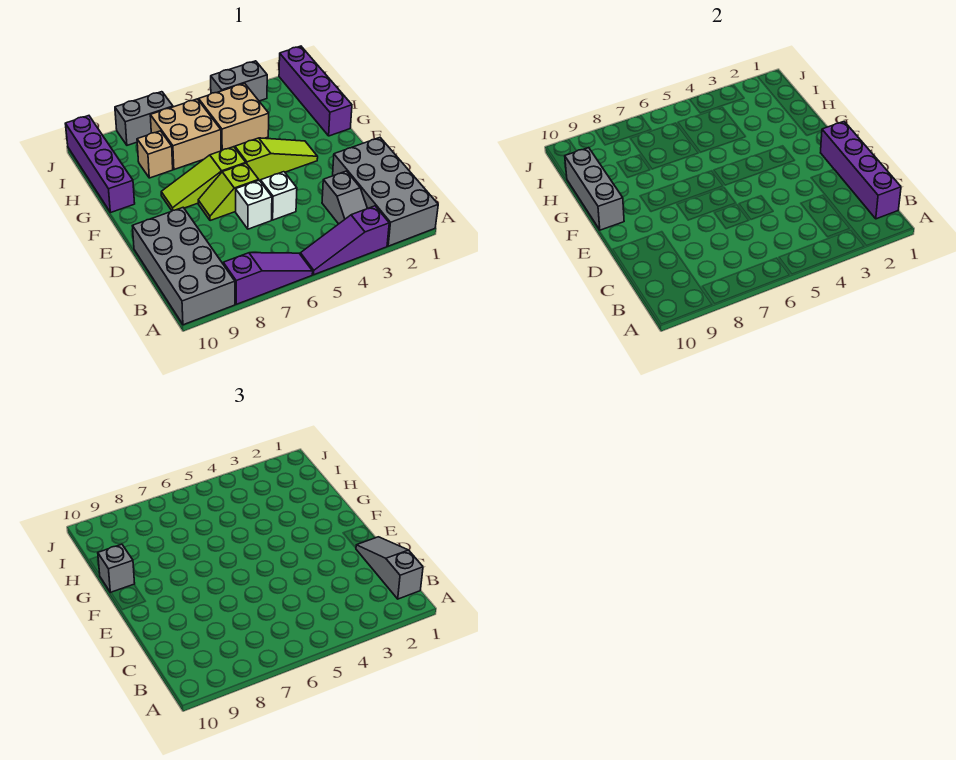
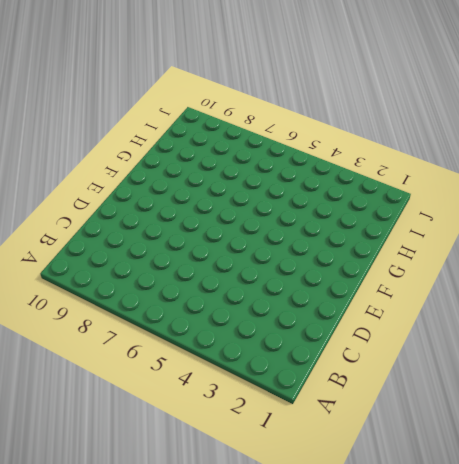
none -> grey brick A1:D2 level 1
none -> purple slope A3:A5 level 1 top 3
none -> purple slope A6:A8 level 1 top 8

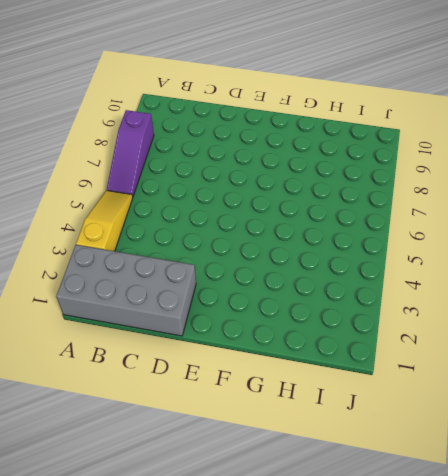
yellow slope A3:A5 level 1 top 3 -> purple slope A3:A5 level 1 top 3
none -> grey brick A9:D10 level 1
none -> grey slope B3:C3 level 1 top C
none -> white brick D5 level 1

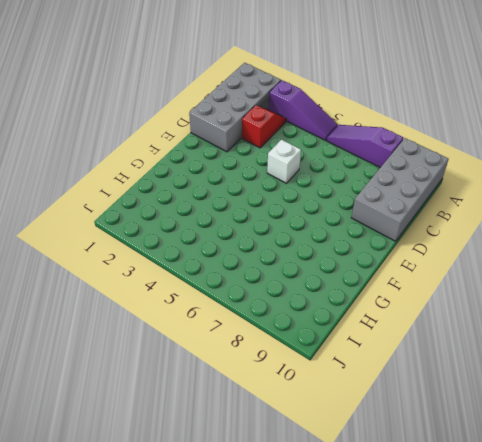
red slope B3:C3 level 1 top C -> grey slope B3:C3 level 1 top C
none -> white brick D6 level 1
none -> lime slope E6:E7 level 1 top 6
none -> lime slope F3:F5 level 1 top 5

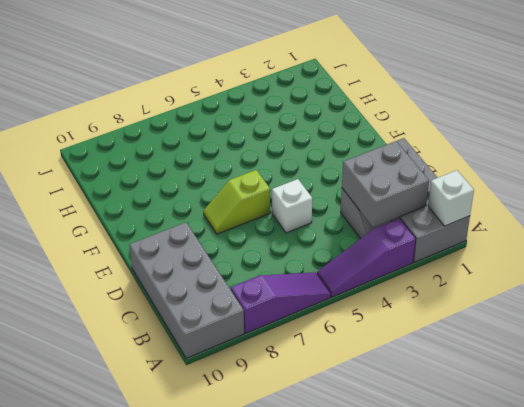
white brick A1 level 2 -> white brick D6 level 1
grey brick B2:C3 level 2 -> none
none -> lime slope F3:F5 level 1 top 5
none -> lime slope F6:F8 level 1 top 6
none -> purple brick G1:J1 level 1

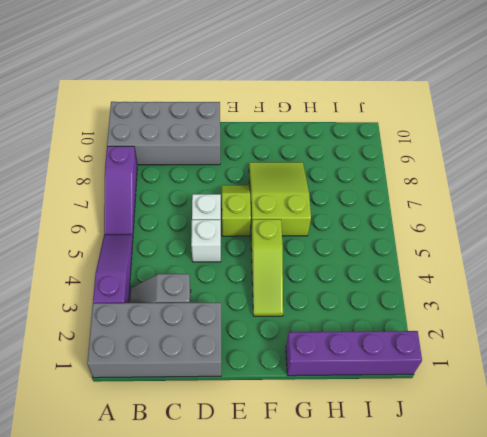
lime slope F6:G8 level 1 top 6 -> lime slope F6:F8 level 1 top 6
none -> purple brick G10:J10 level 1
none -> tan brick H4:I5 level 1
none -> tan brick H6:I7 level 1

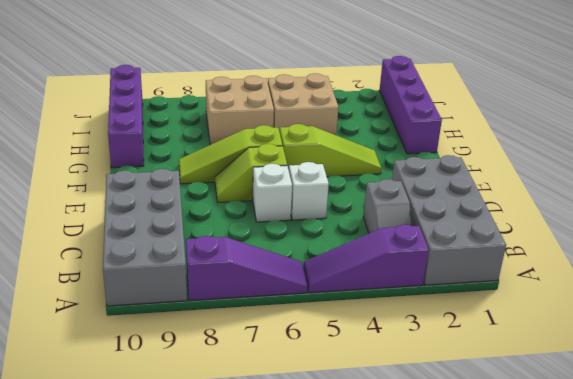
none -> tan brick H8 level 1
none -> grey brick J3:J4 level 1
none -> grey brick J7:J8 level 1

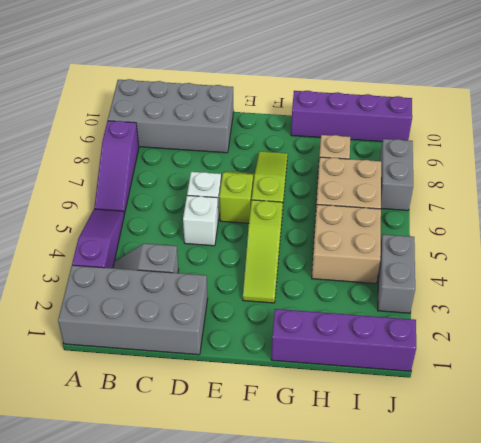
none -> purple brick B1:E1 level 2
none -> grey brick F10:H10 level 2
none -> grey slope B1:D1 level 3 top B

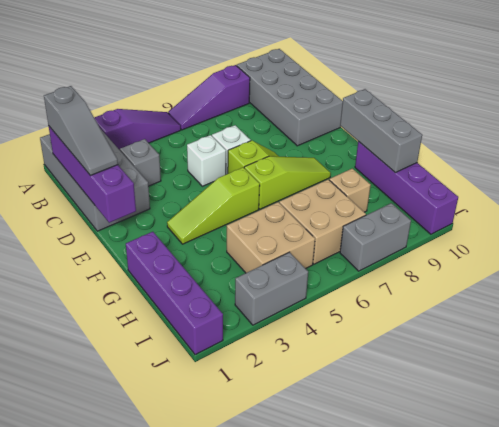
none -> grey brick G10 level 3

